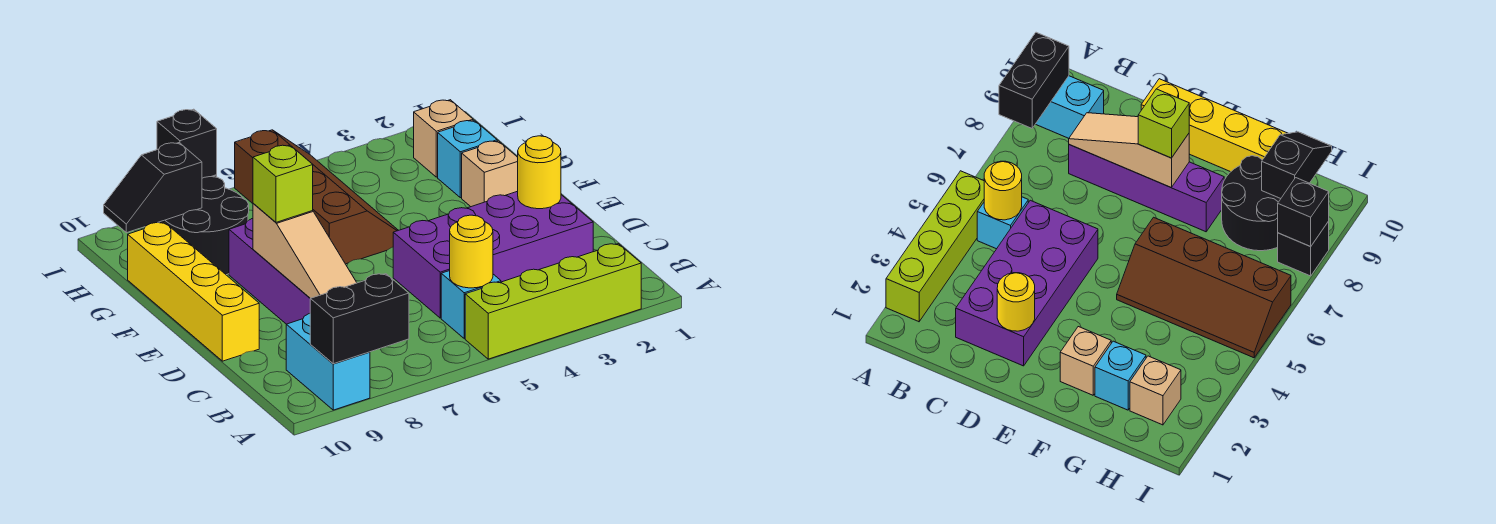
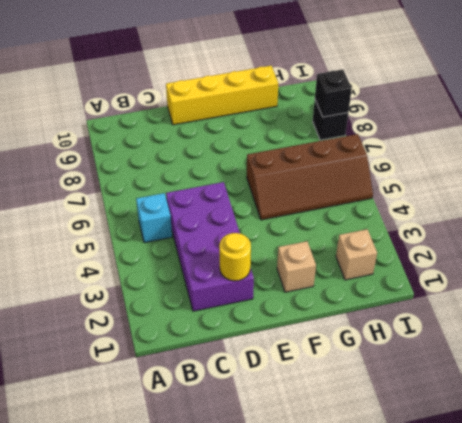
none -> lime brick A2:A5 level 1
none -> cyan brick A9:B9 level 1
none -> purple brick C8:F8 level 1

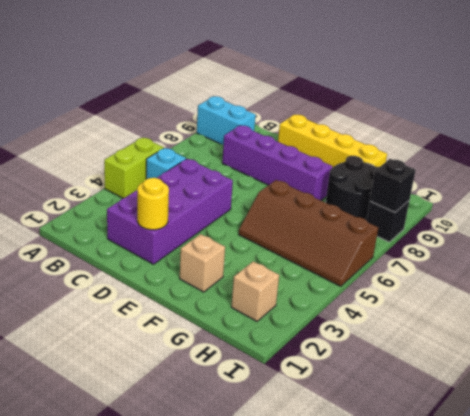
lime brick A4:A5 level 1 -> lime brick A2:A5 level 1
none -> cyan brick G2 level 1
none -> black brick A8:A9 level 2
none -> yellow round brick B5 level 2

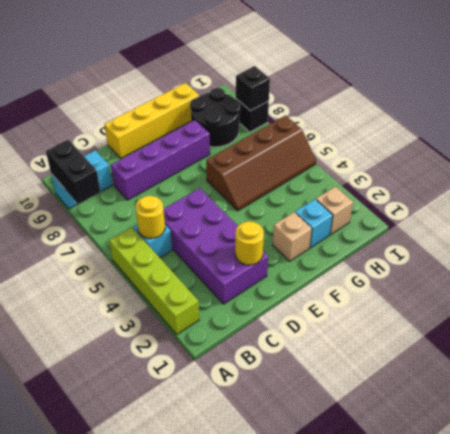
none -> tan slope C8:E8 level 2 top E
none -> black slope H9:H10 level 2 top 9
none -> lime brick E8 level 3

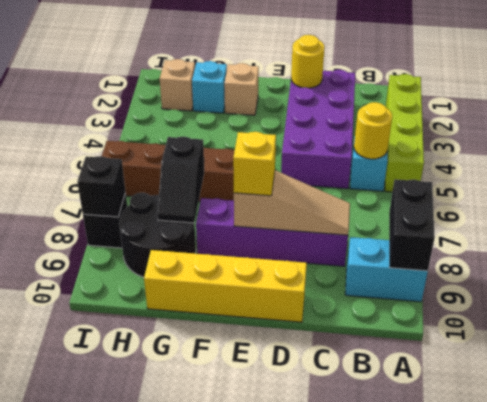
yellow brick E8 level 3 -> lime brick E8 level 3
black slope G7:G8 level 2 top 7 -> black slope H9:H10 level 2 top 9

